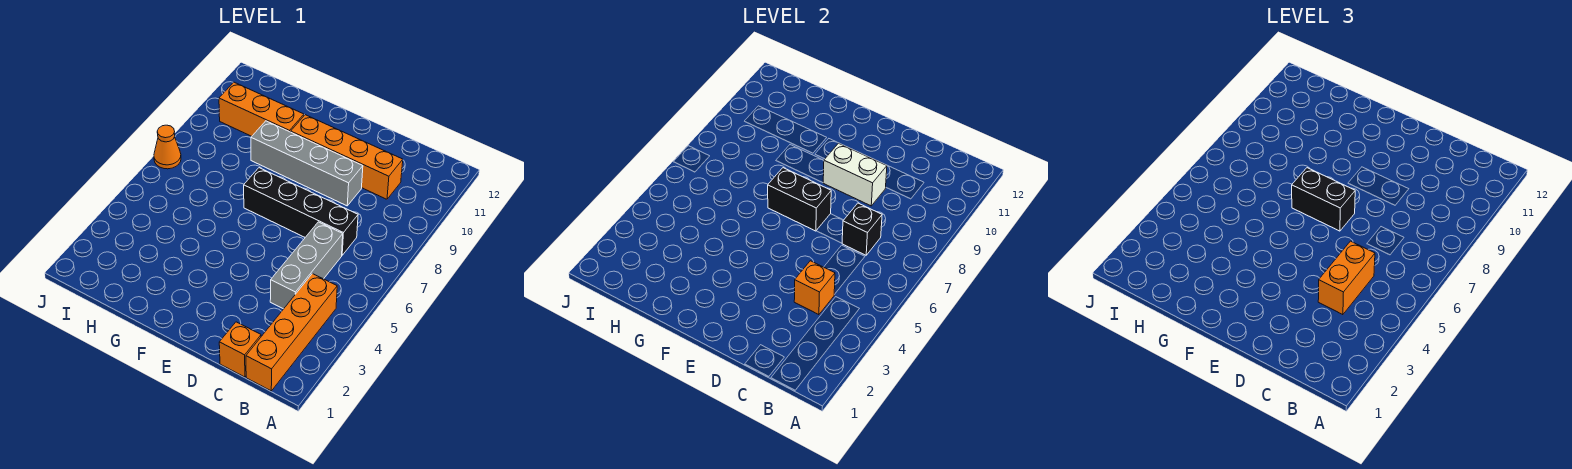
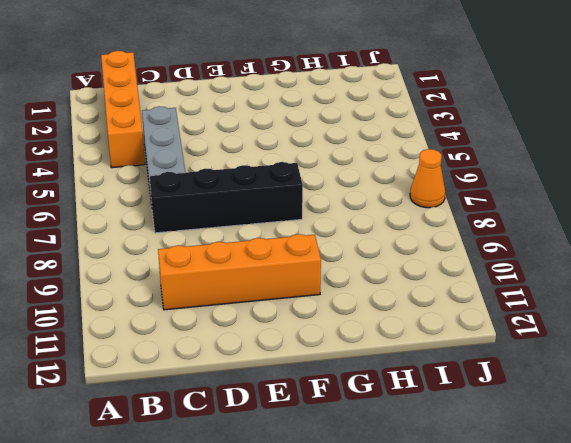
none -> orange brick C1 level 1
none -> grey brick D9:G9 level 1
none -> orange brick G10:I10 level 1

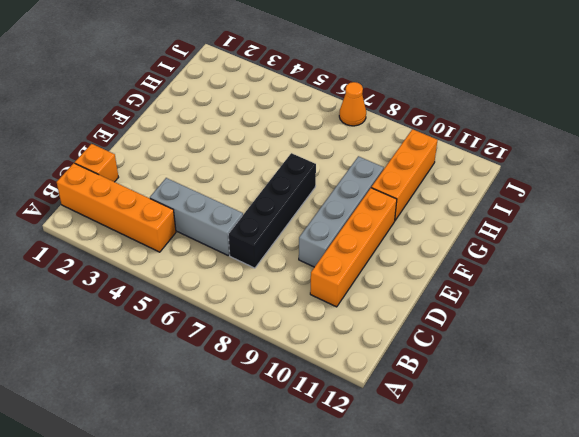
none -> orange brick C4 level 2
none -> black brick C7 level 2
none -> white brick D9:E9 level 2

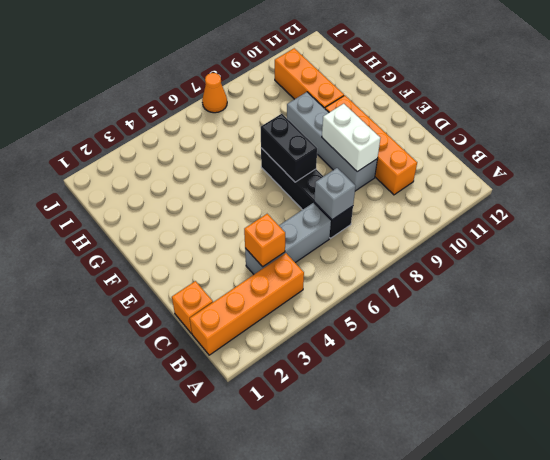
grey brick C7 level 2 -> black brick C7 level 2
none -> orange brick C4:C5 level 3
none -> black brick E7:F7 level 3

